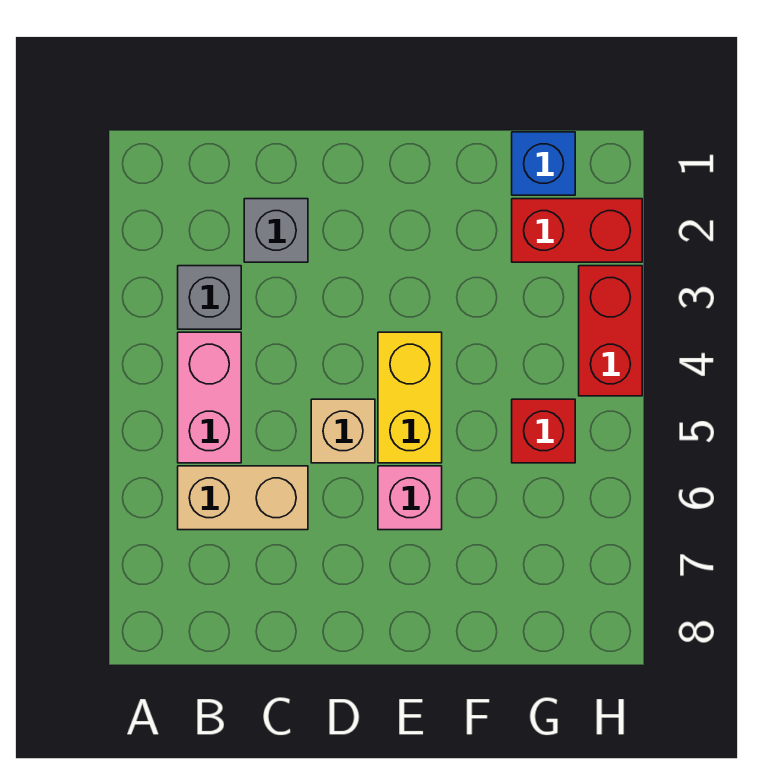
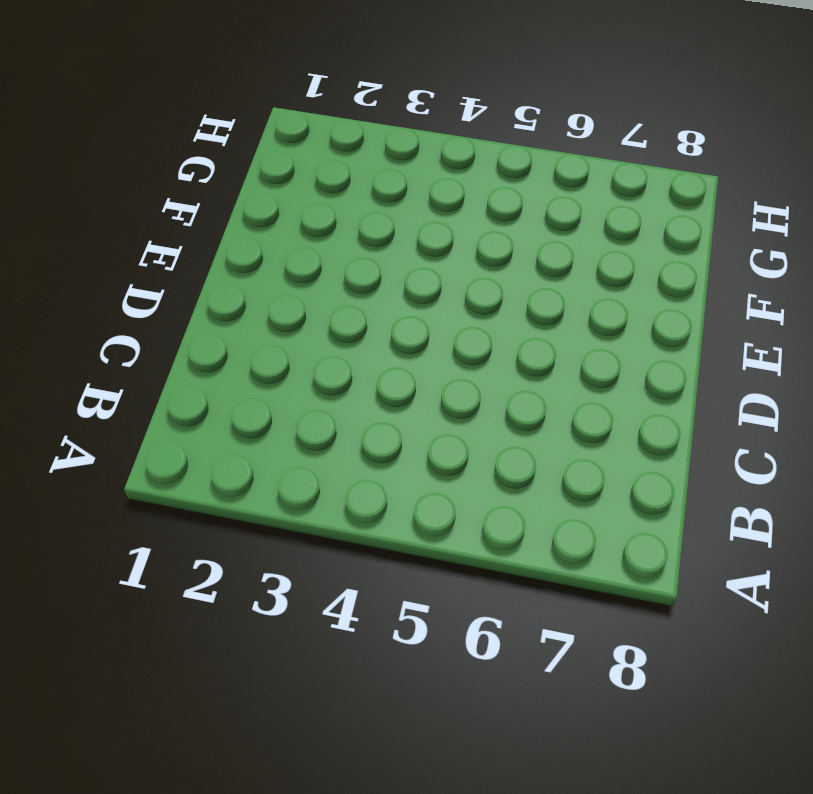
none -> grey brick B3 level 1
none -> pink brick B4:B5 level 1

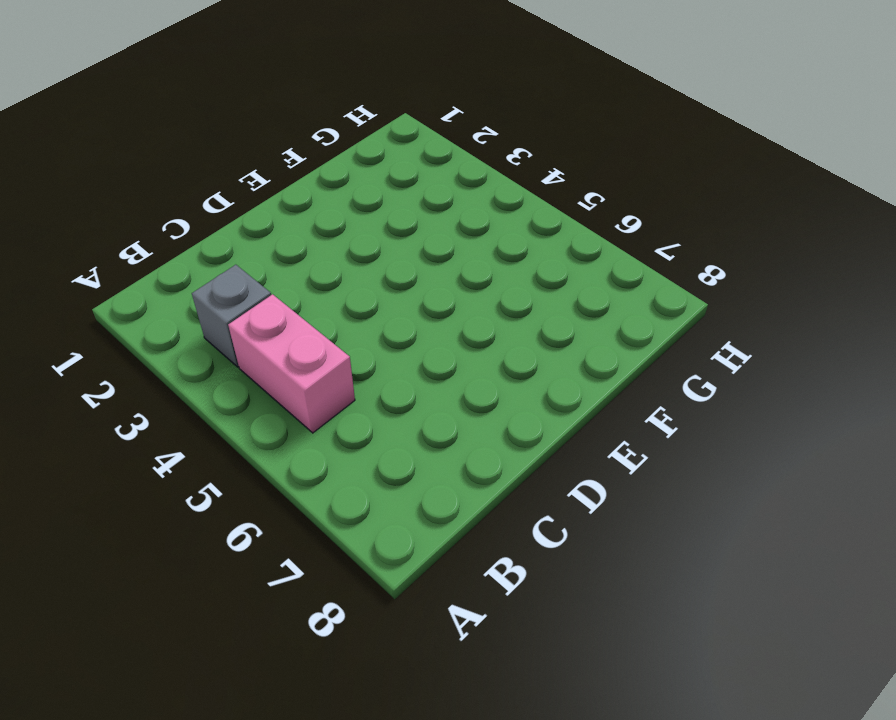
none -> tan brick B6:C6 level 1
none -> grey brick C2 level 1

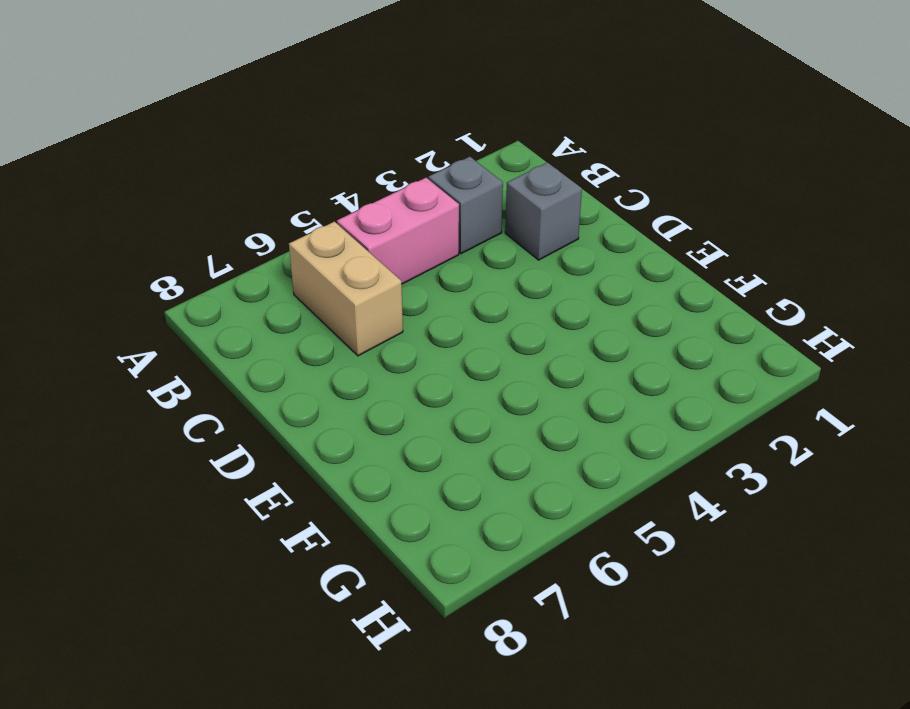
none -> tan brick D5 level 1
none -> yellow brick E4:E5 level 1

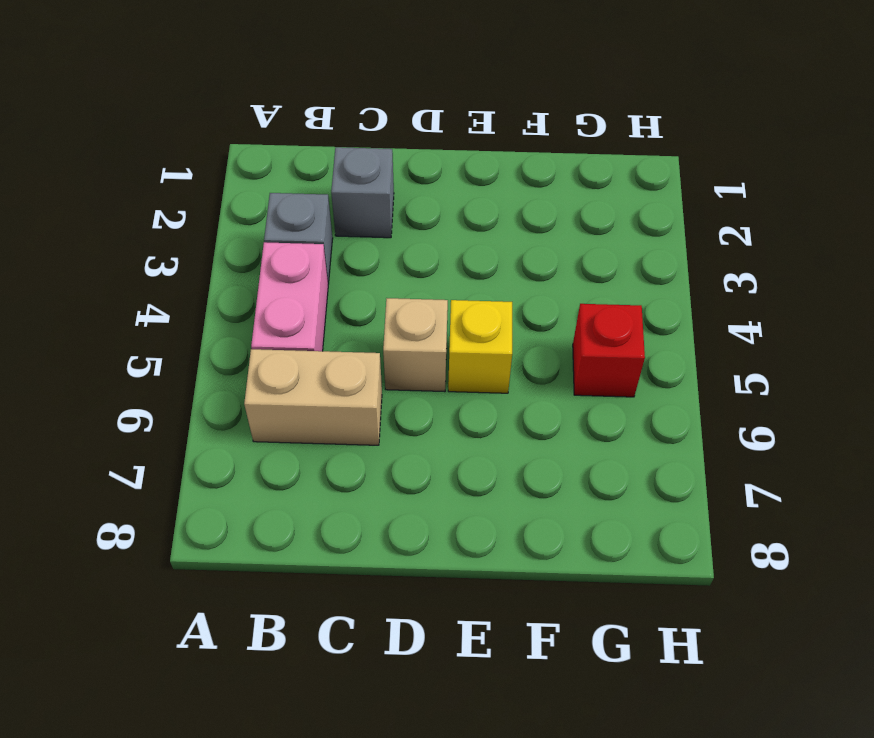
yellow brick E5 level 1 -> yellow brick E4:E5 level 1
none -> pink brick E6 level 1
none -> blue brick G1 level 1

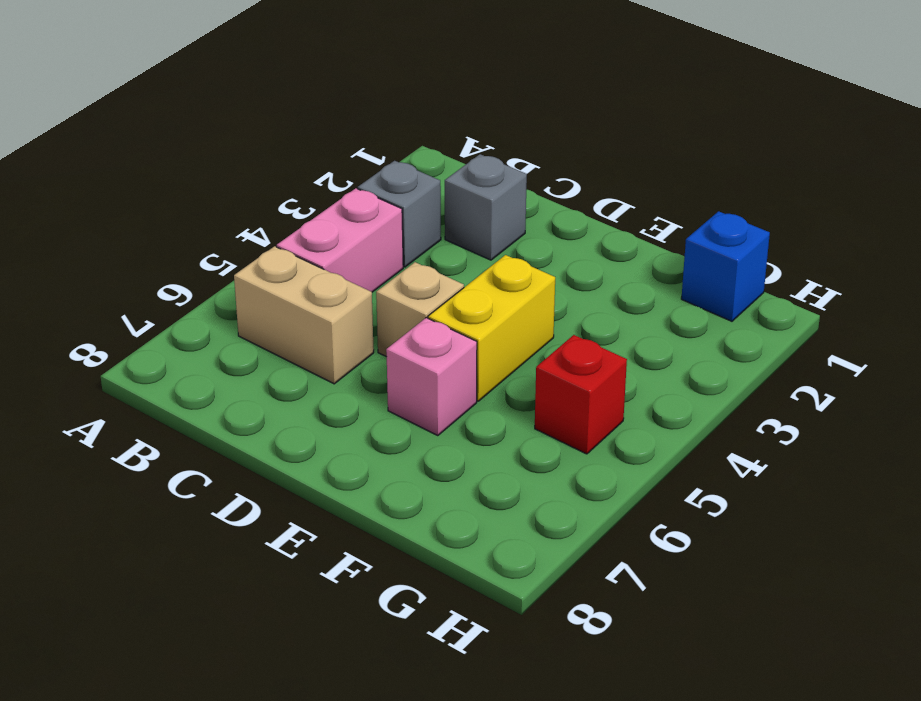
none -> red brick G2:H2 level 1
none -> red brick H3:H4 level 1

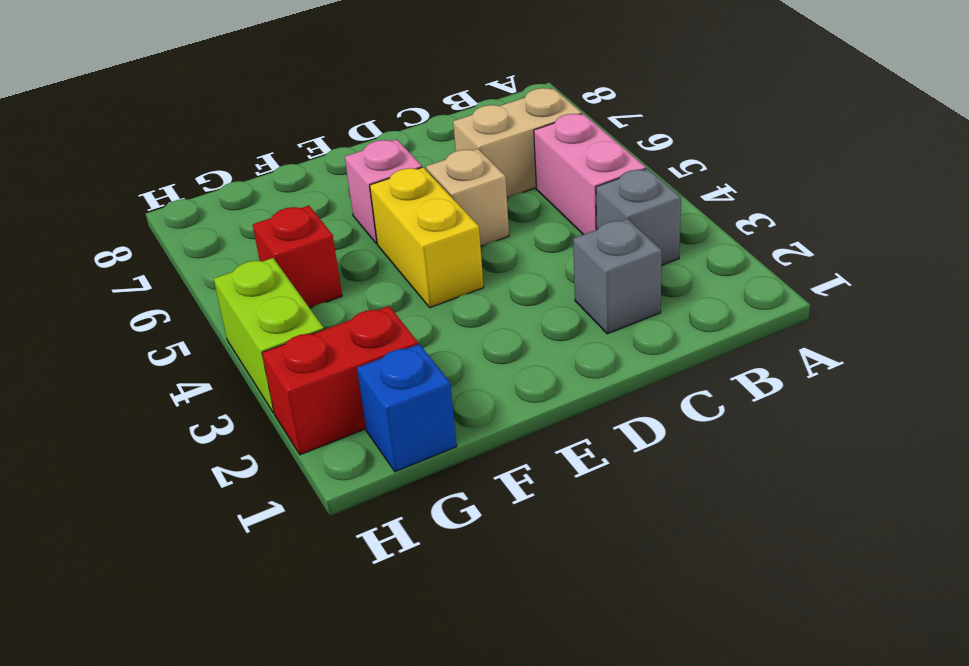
lime brick H3:H4 level 1 -> red brick H3:H4 level 1

